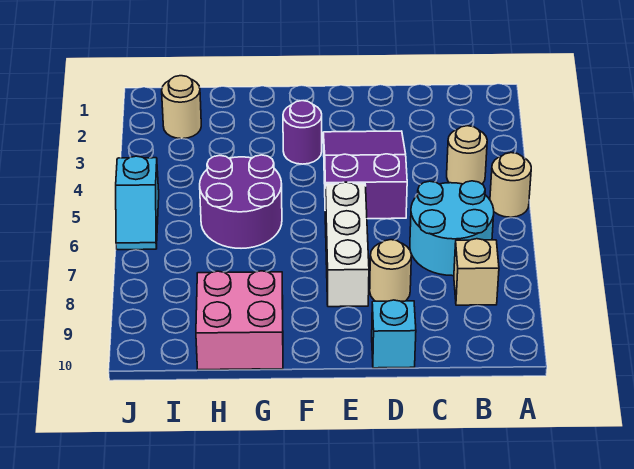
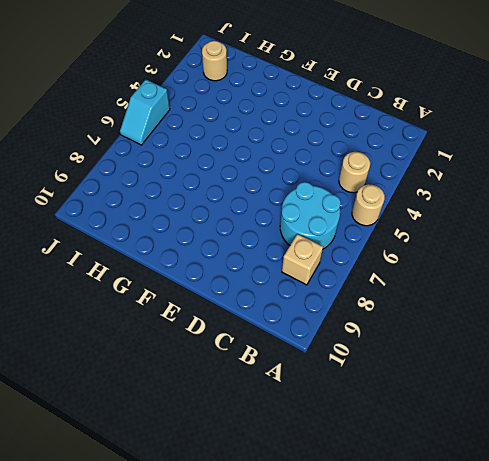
none -> purple slope D3:E5 level 1 top 5
none -> tan round brick D8 level 1
none -> cyan brick D10 level 1

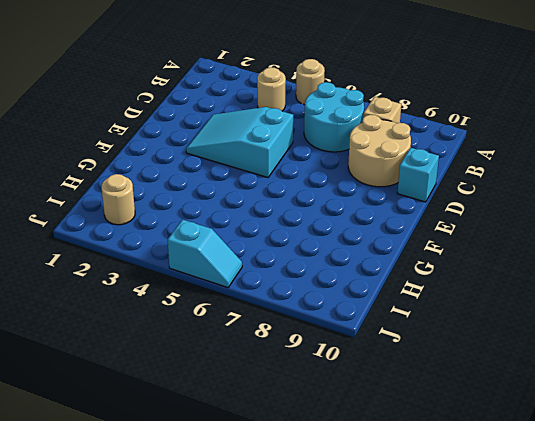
tan round brick C8:D9 level 1 -> tan round brick D8 level 1
cyan slope D3:E5 level 1 top 5 -> purple slope D3:E5 level 1 top 5
none -> white brick E6:E8 level 1
none -> purple round brick F3 level 1
none -> purple round brick G5:H6 level 1

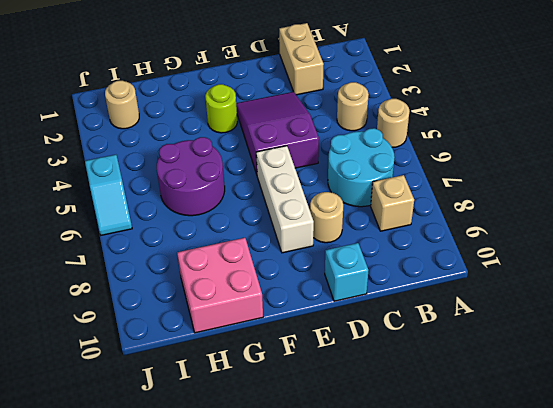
tan brick C1:C2 level 1 -> none
lime round brick F3 level 1 -> purple round brick F3 level 1

